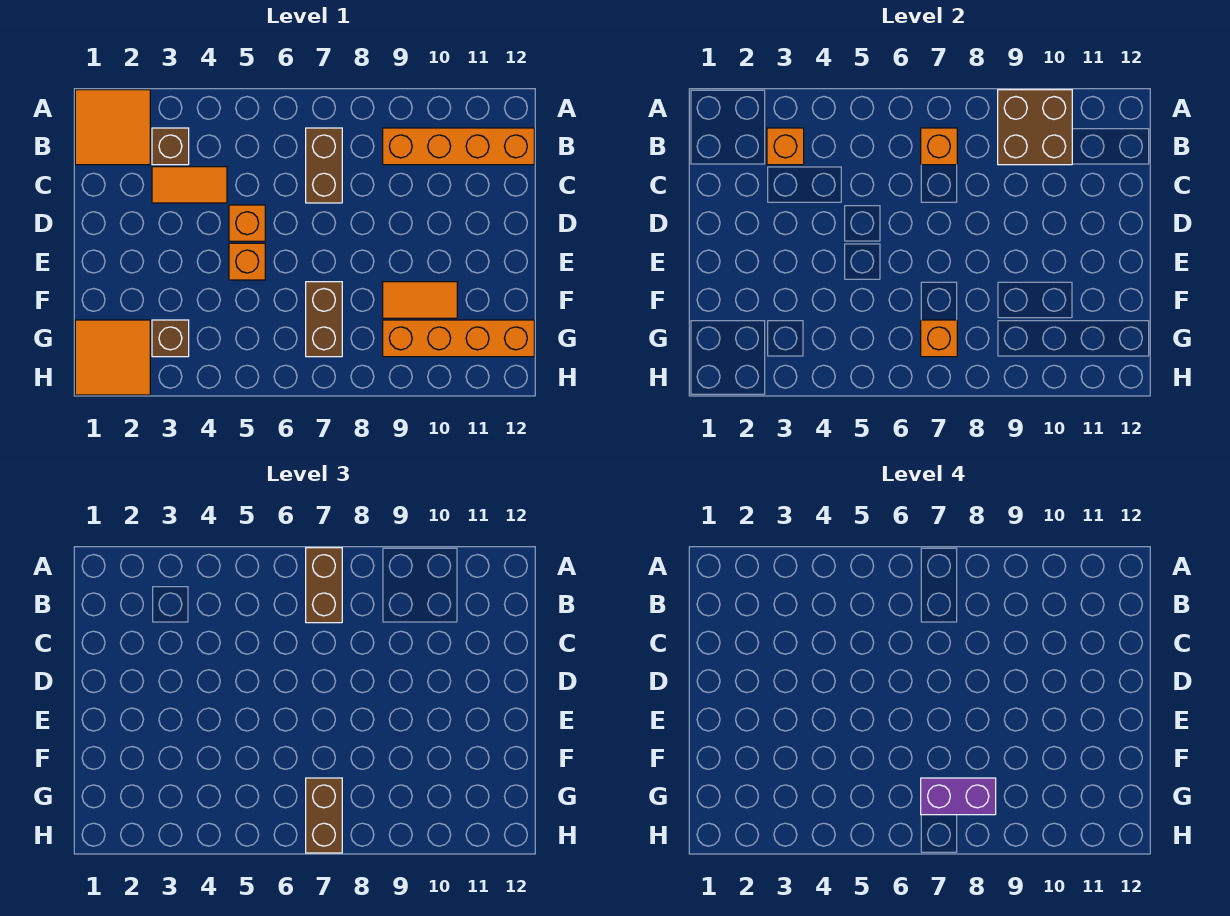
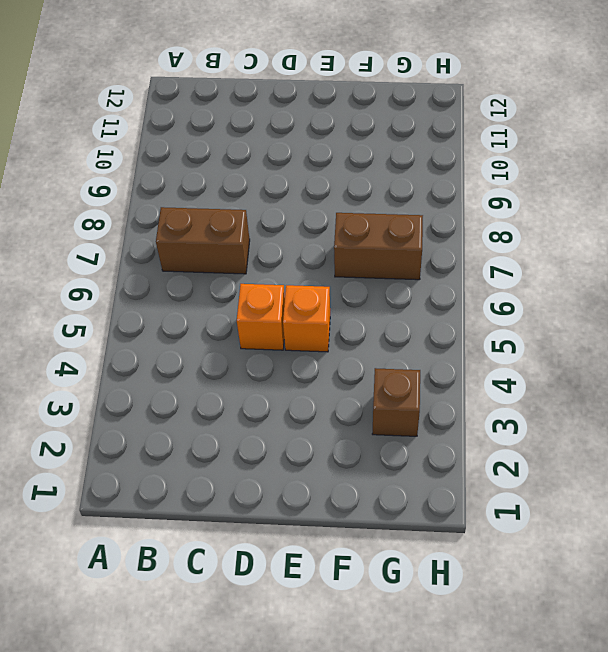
none -> orange tile A1:B2 level 1
none -> brown brick B3 level 1
none -> orange brick B9:B12 level 1

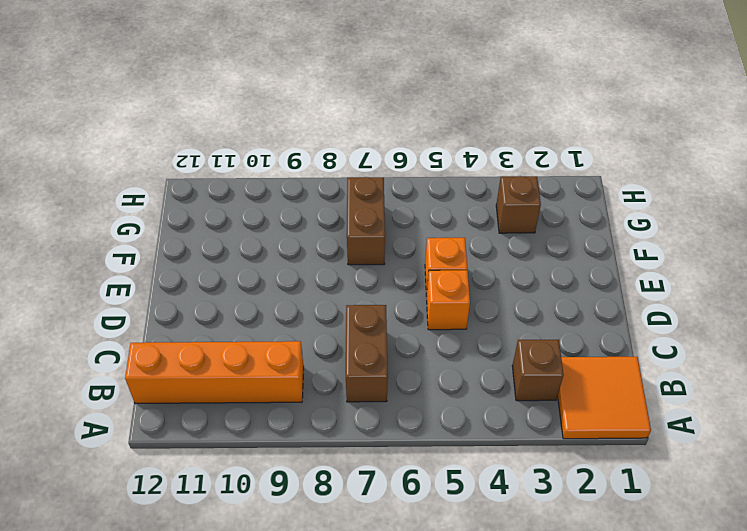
none -> orange tile C3:C4 level 1
none -> orange tile F9:F10 level 1
none -> orange tile G1:H2 level 1

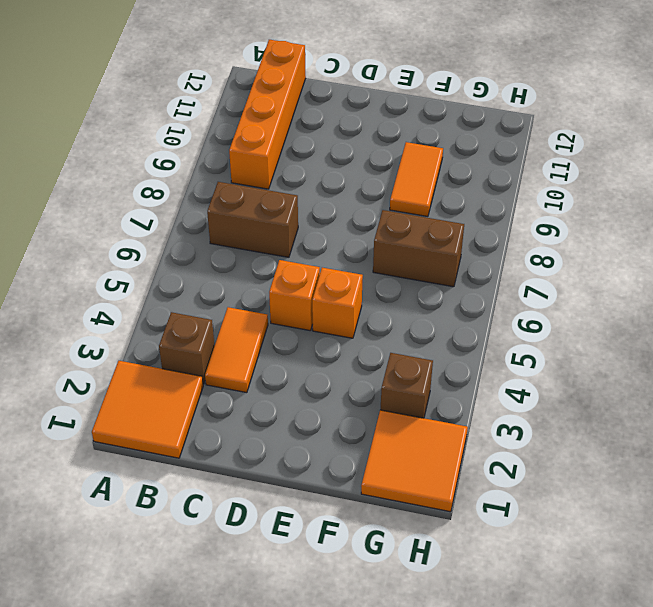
none -> orange brick G9:G12 level 1
none -> brown brick A9:B10 level 2
none -> orange brick B3 level 2

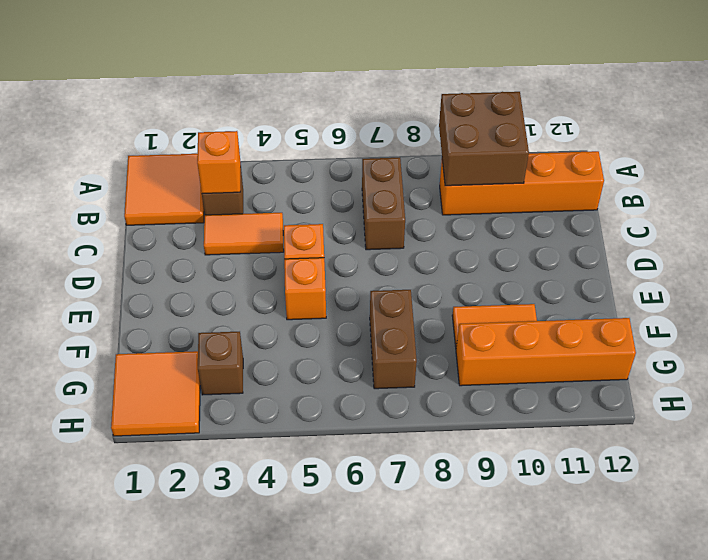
none -> orange brick B7 level 2
none -> orange brick G7 level 2
none -> brown brick A7:B7 level 3

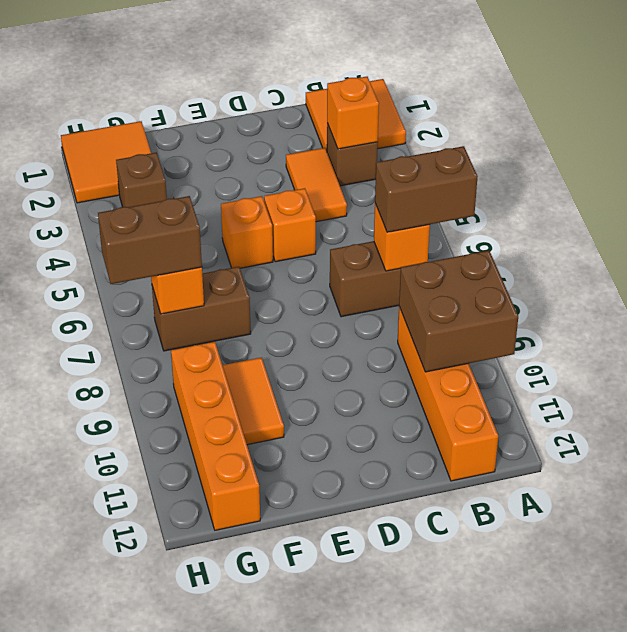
none -> purple brick G7:G8 level 4

